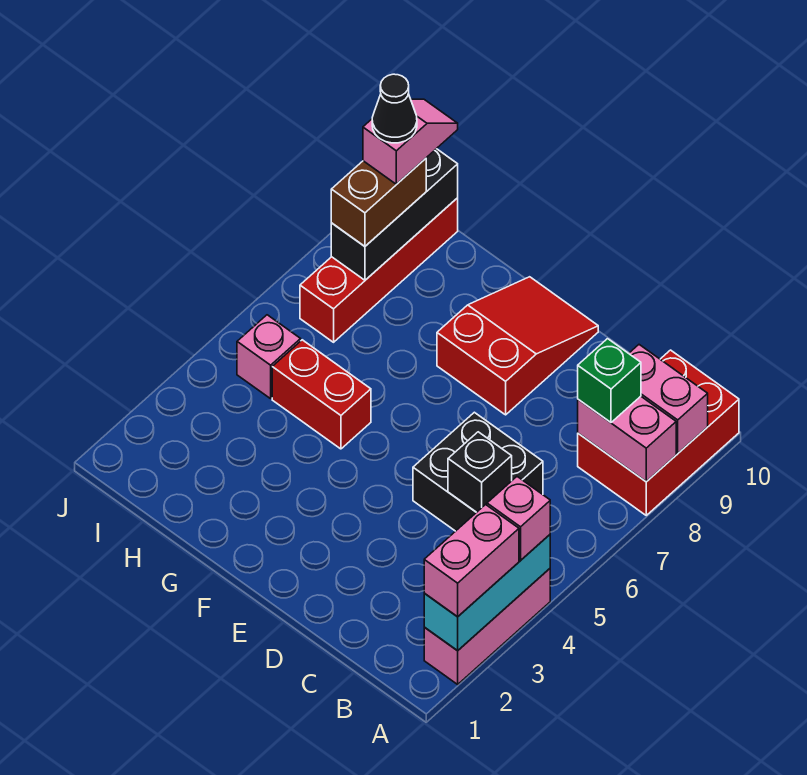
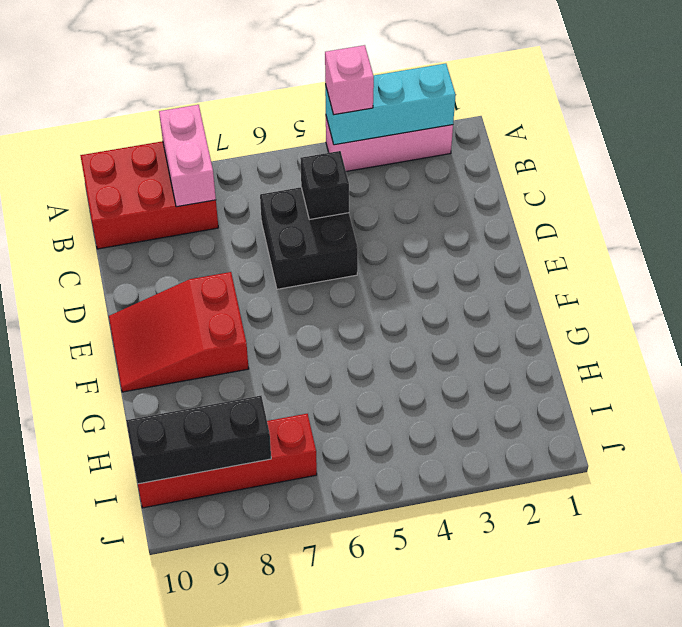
none -> red brick G5:H5 level 1
none -> pink brick I5 level 1
none -> pink brick A9:B9 level 2

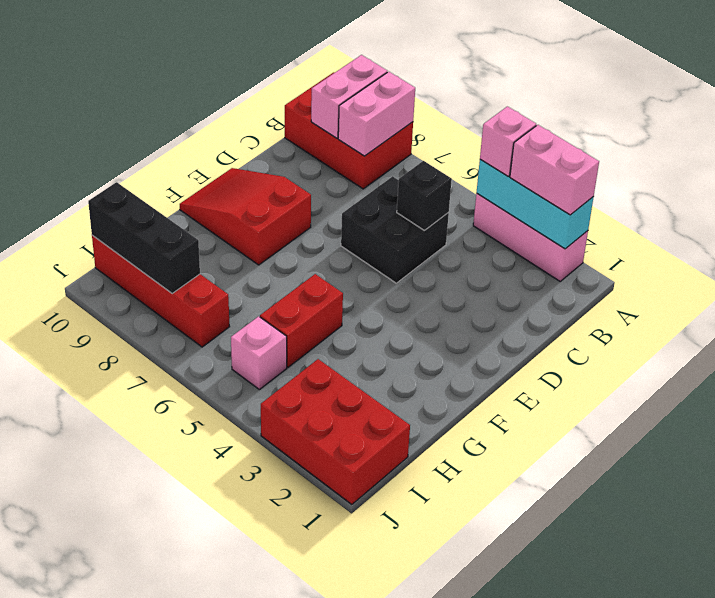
red brick I1:J3 level 1 -> none
none -> green brick B8 level 3
none -> brown brick I8:I9 level 3
none -> pink slope I9:I10 level 4 top 9

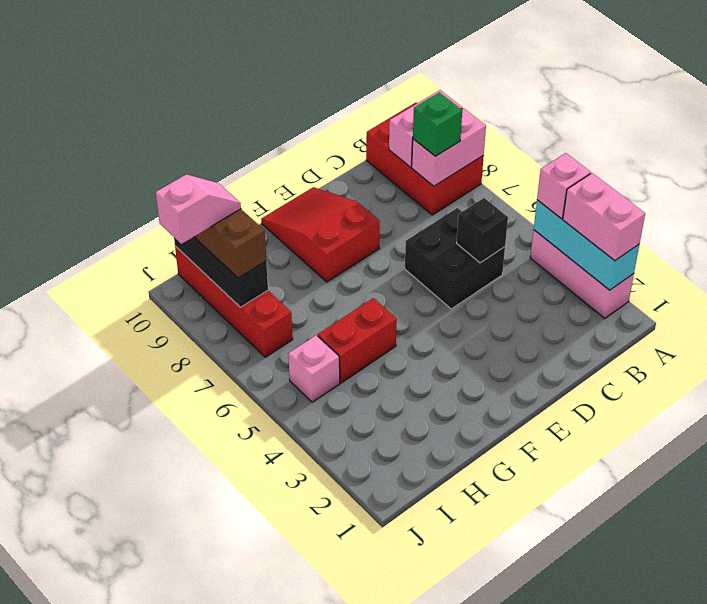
pink slope I9:J9 level 4 top J -> pink slope I9:I10 level 4 top 9
none -> black cone I9 level 5

